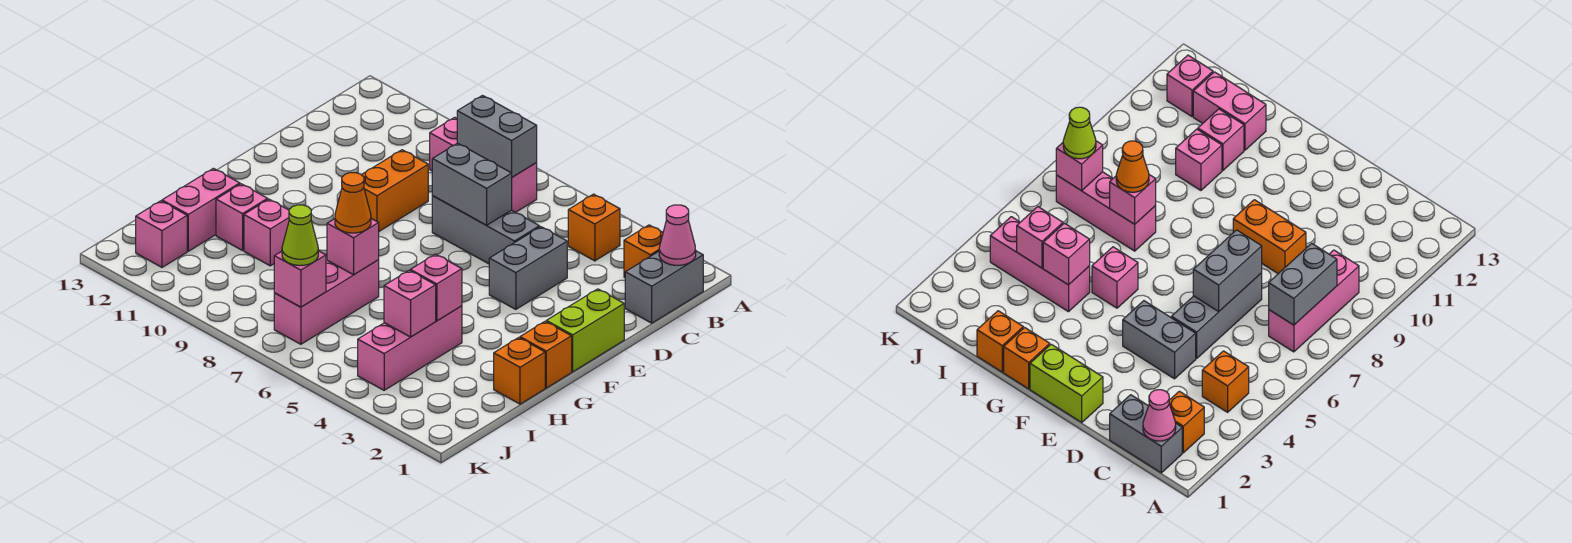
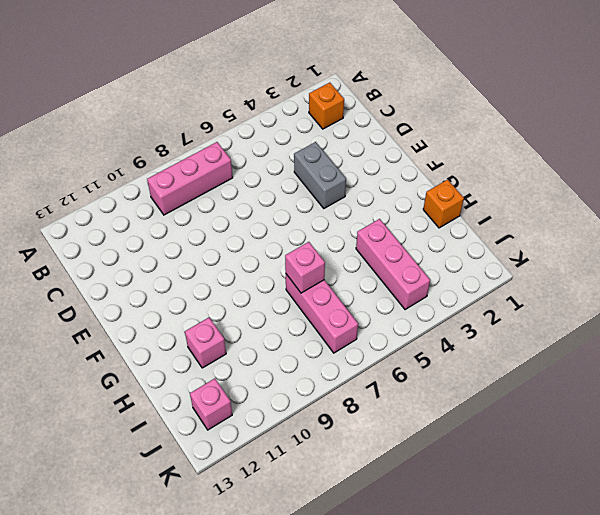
none -> grey brick B1:C1 level 1
none -> orange brick B4 level 1
none -> grey brick D5:D7 level 1

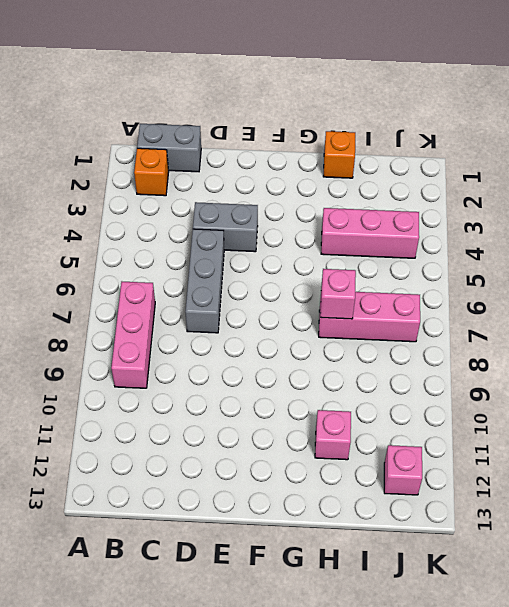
none -> orange brick B4 level 1
none -> orange brick D9:E9 level 1
none -> lime brick E1:F1 level 1

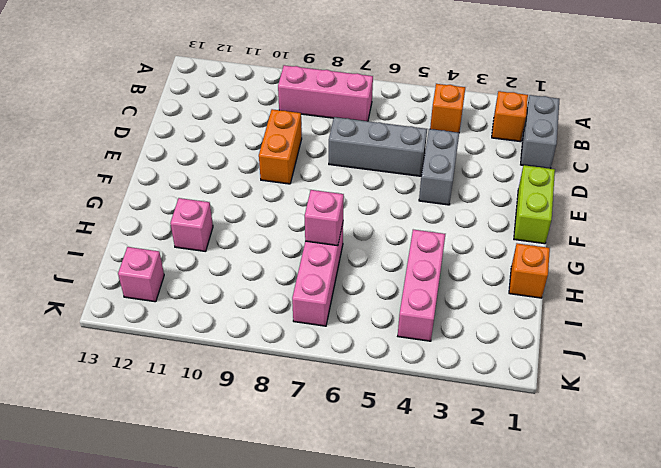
none -> orange brick G1 level 1
none -> pink brick G5 level 1
none -> pink brick H10 level 1

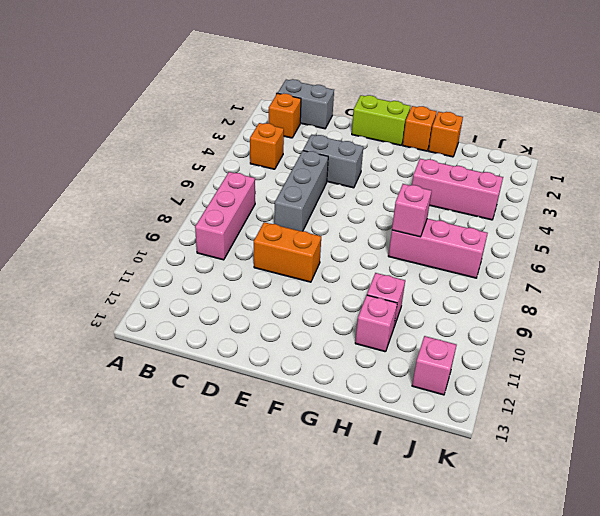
none -> pink brick G5 level 1
none -> pink brick H12:I12 level 1
none -> pink cone B1 level 2

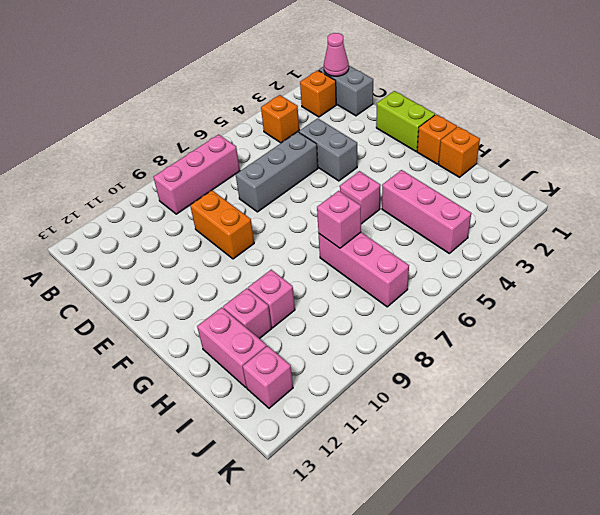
none -> grey brick B7:B8 level 2
none -> grey brick D6:D7 level 2
none -> pink brick H4 level 2

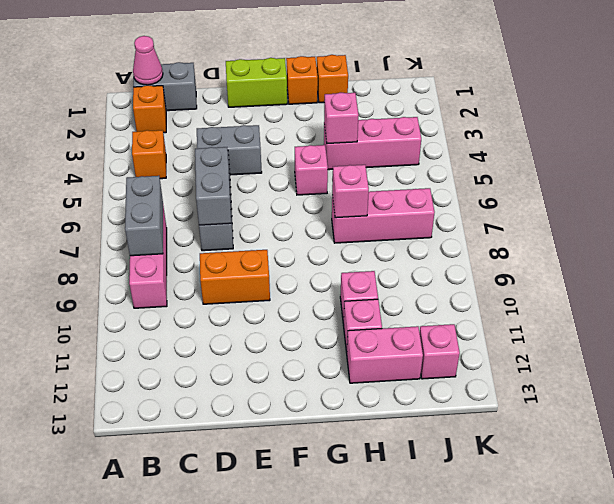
none -> pink brick I4 level 2
none -> pink brick J7 level 2
none -> orange cone H7 level 3

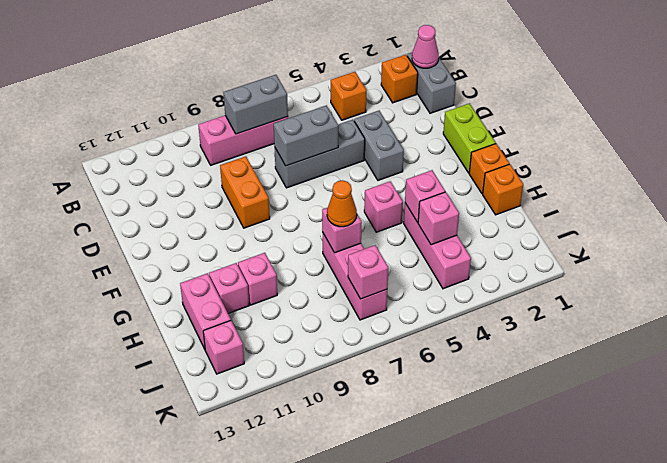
none -> lime cone J7 level 3

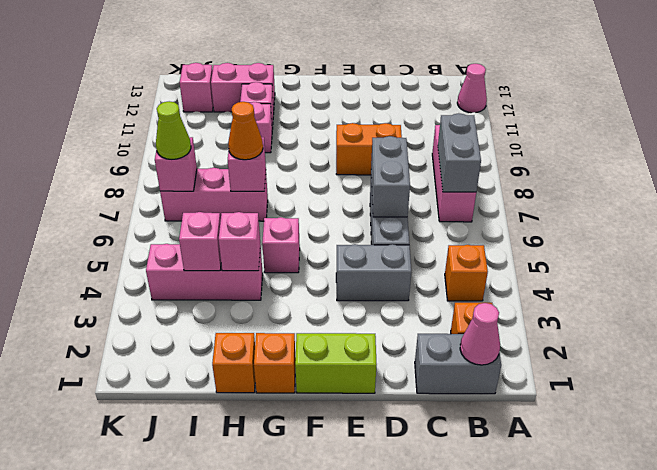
pink cone A12 level 1 -> none

